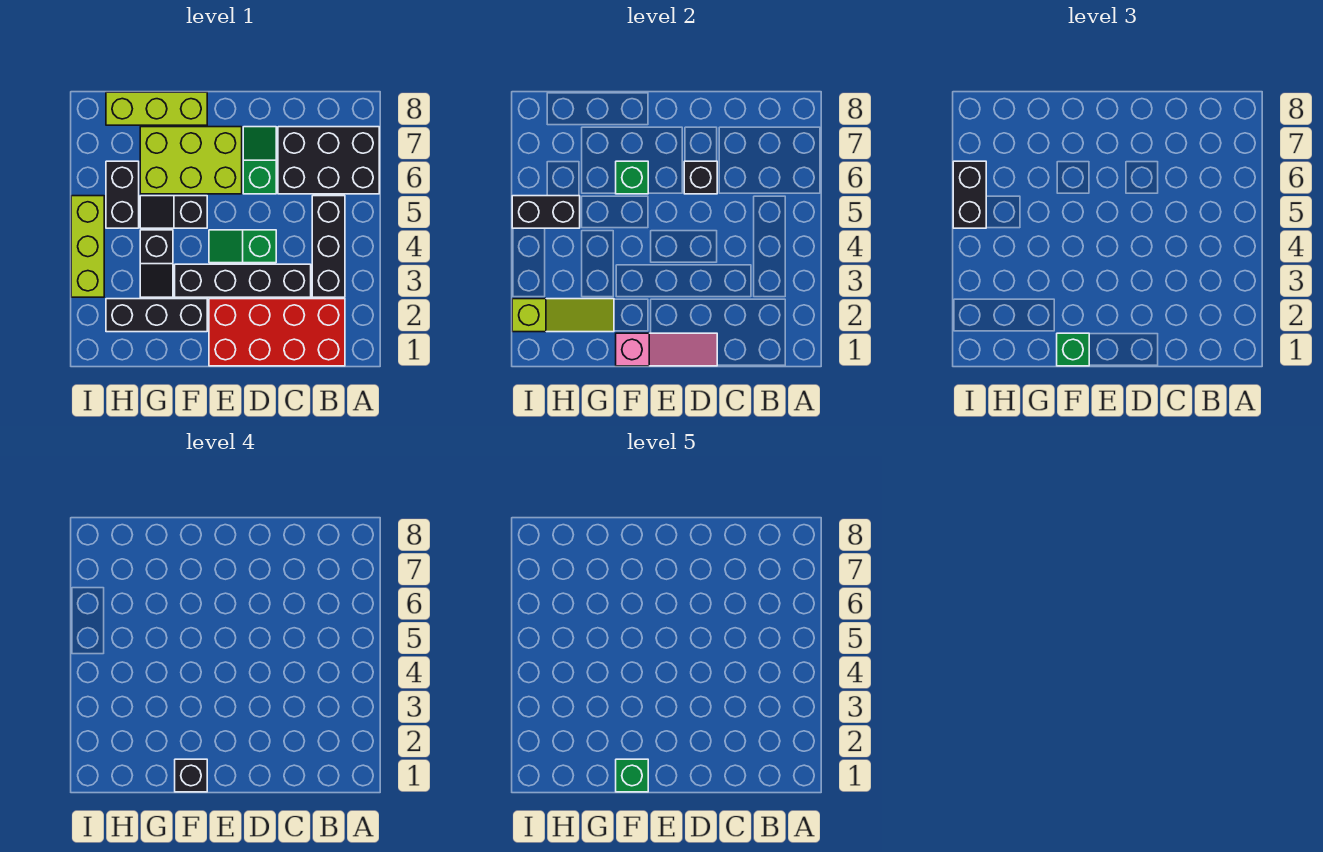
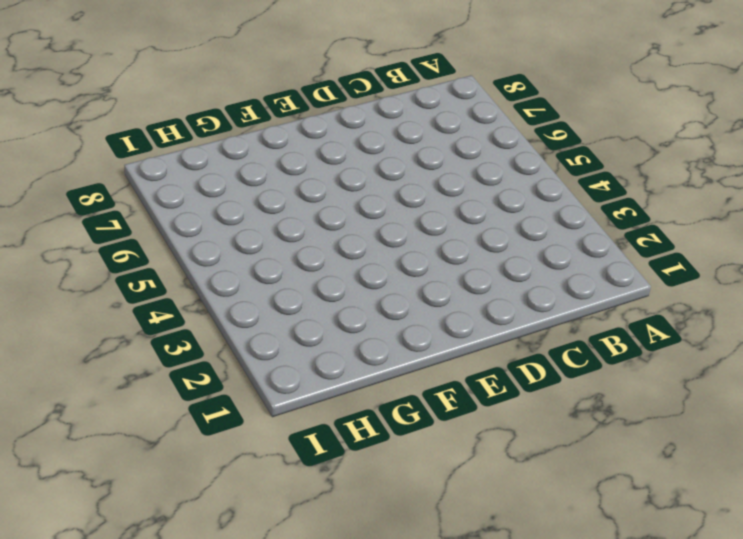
none -> black brick A6:C7 level 1
none -> red brick B1:E2 level 1
none -> black brick B3:B5 level 1

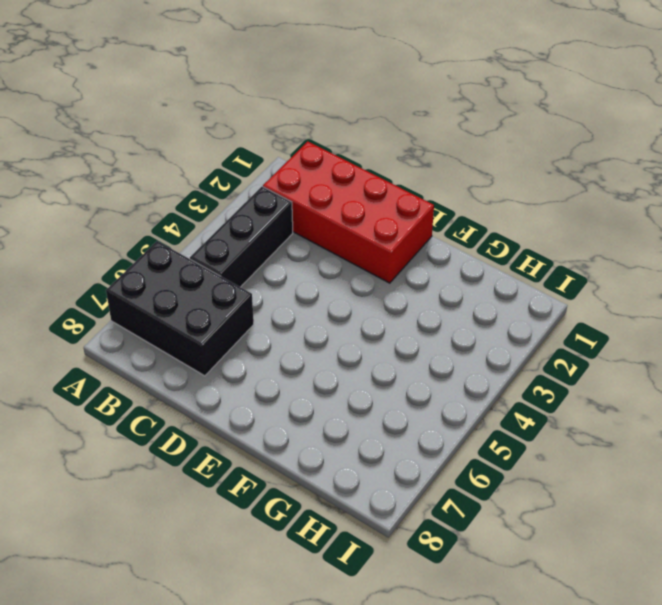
none -> black brick C3:F3 level 1
none -> green slope D4:E4 level 1 top D
none -> green slope D6:D7 level 1 top 6

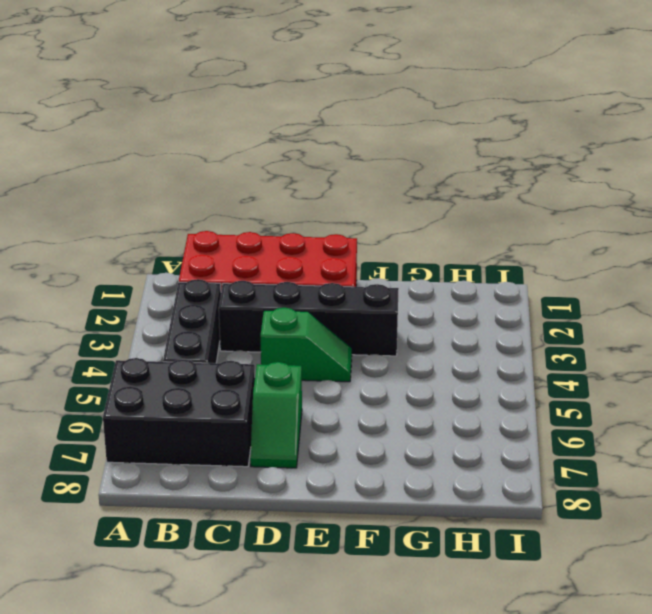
none -> lime brick E6:G7 level 1
none -> black brick F2:H2 level 1
none -> black slope F5:G5 level 1 top F

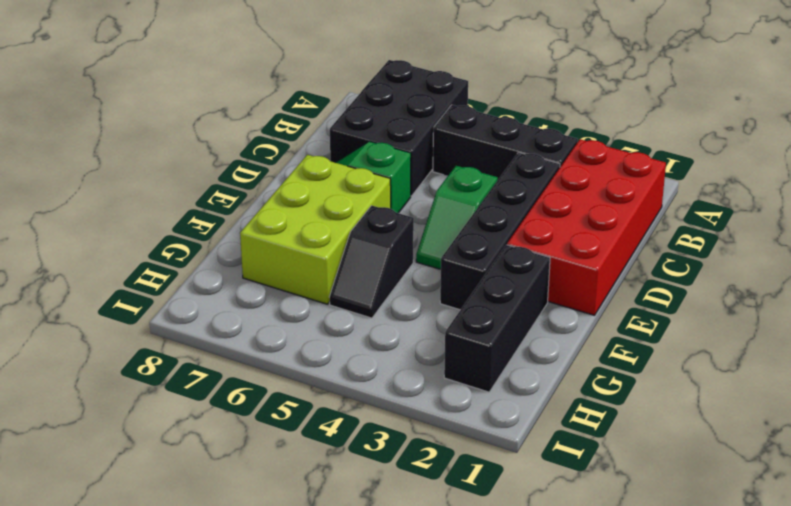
none -> lime brick F8:H8 level 1
none -> black slope G3:G4 level 1 top 4
none -> black brick H5:H6 level 1

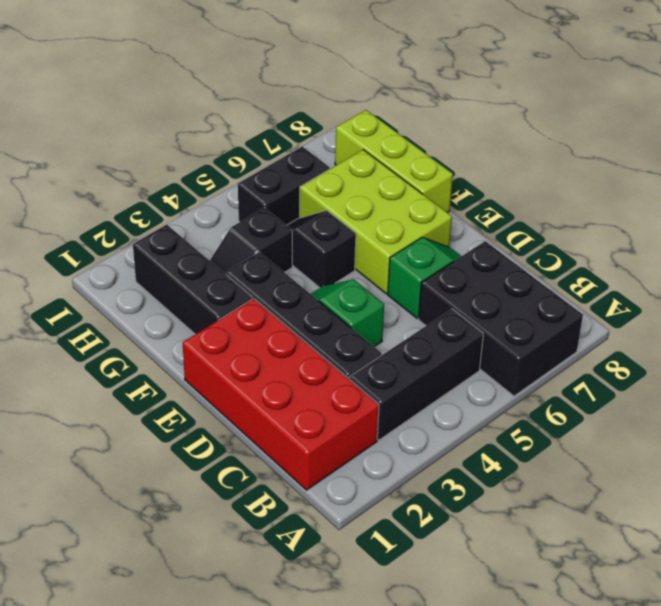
none -> lime brick I3:I5 level 1
none -> pink slope D1:F1 level 2 top F
none -> black brick D6 level 2

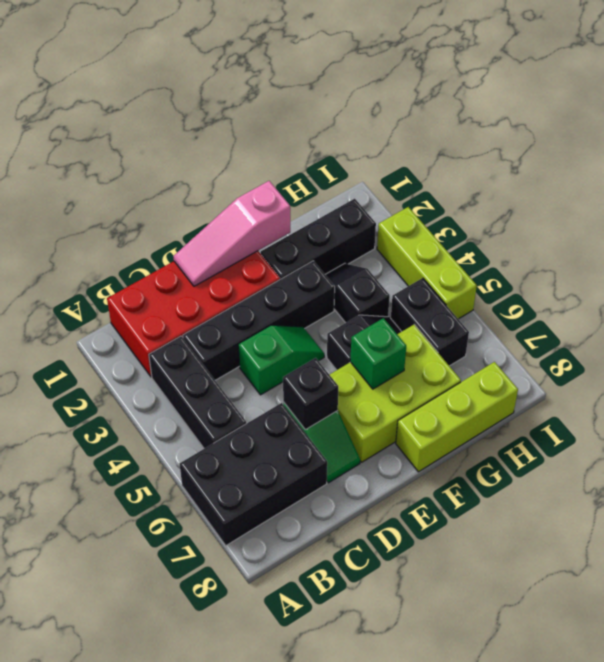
none -> lime slope G2:I2 level 2 top I
none -> black brick H5:I5 level 2
none -> green brick F1 level 3

